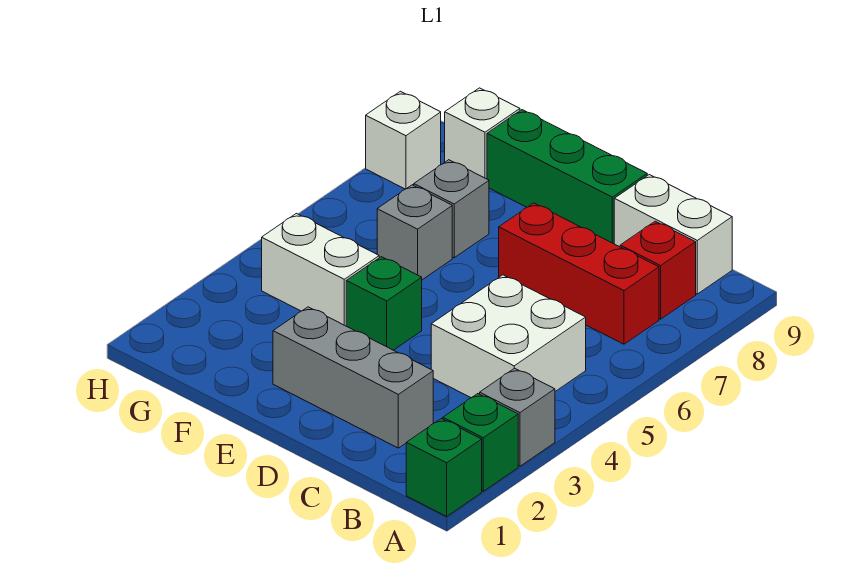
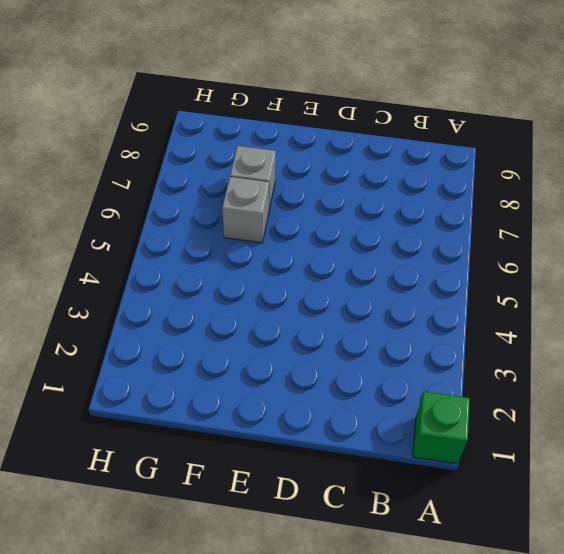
none -> green brick A2 level 1
none -> grey brick A3 level 1
none -> white brick B4:C5 level 1

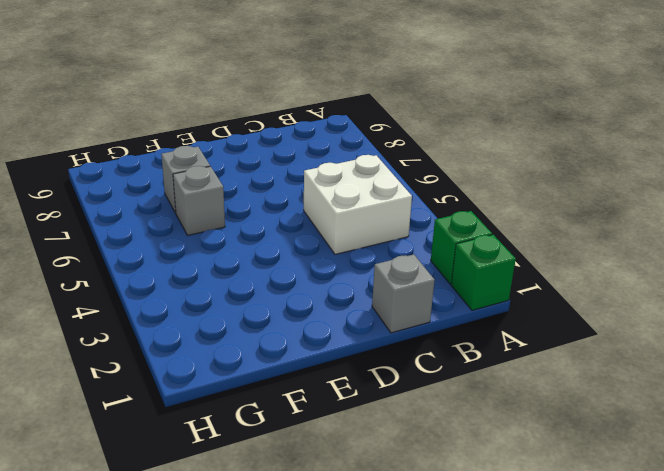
grey brick C1 level 1 -> grey brick A3 level 1
none -> red brick B7:D7 level 1
none -> red brick B8 level 1
none -> white brick B9:C9 level 1

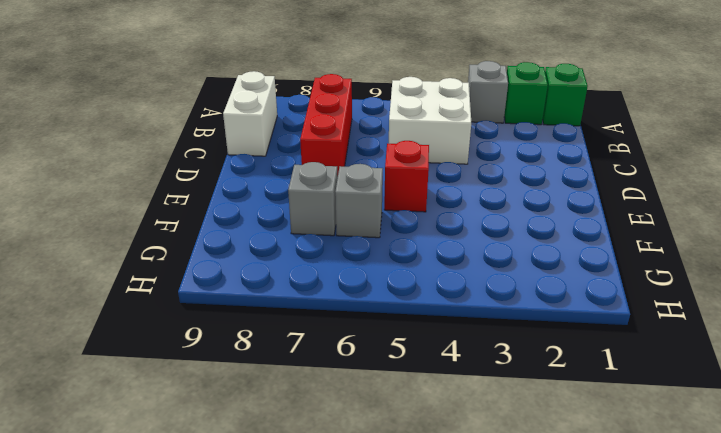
red brick E5 level 1 -> red brick B8 level 1
none -> grey brick C2:E2 level 1
none -> green brick D9:F9 level 1
none -> green brick E4 level 1

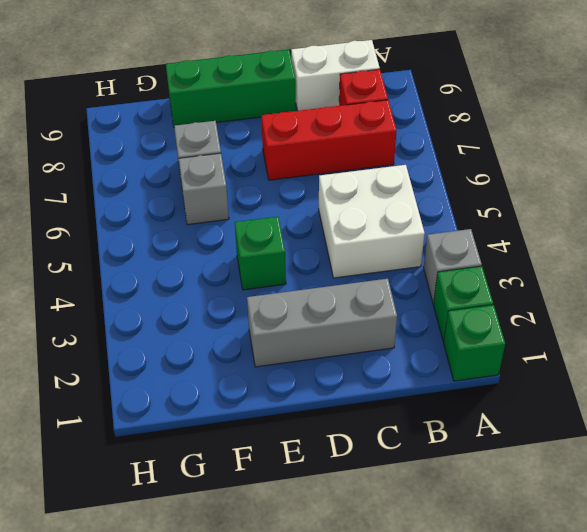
none -> white brick F4:G4 level 1
none -> white brick G9 level 1
none -> white brick H8 level 1

